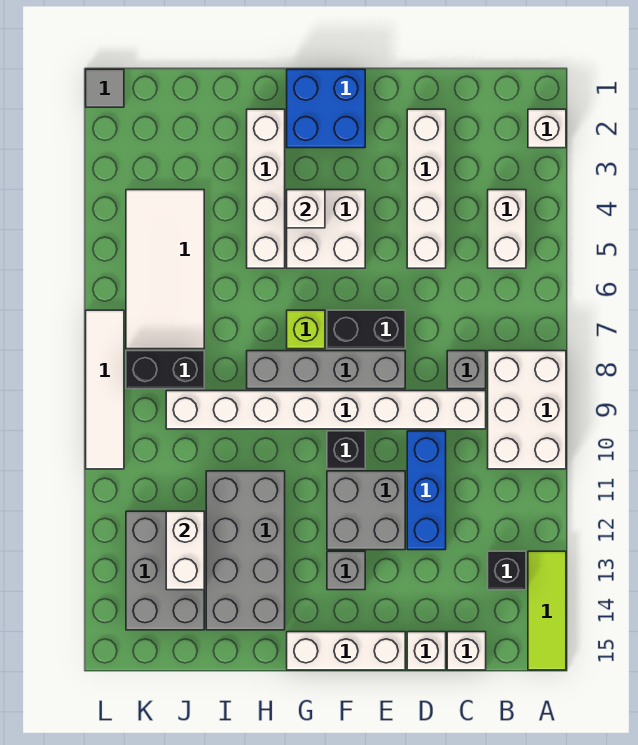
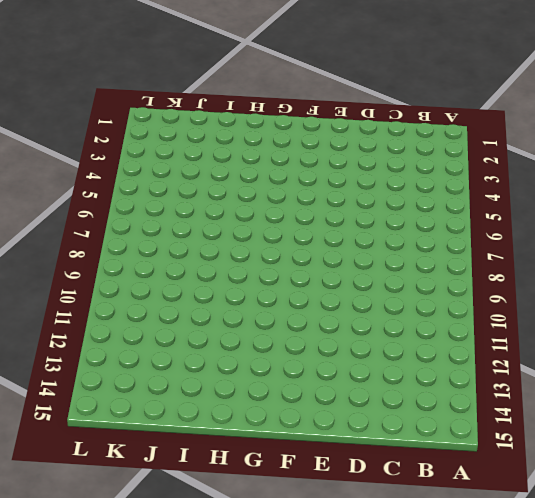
none -> white brick A2 level 1
none -> white brick A8:B10 level 1
none -> lime tile A13:A15 level 1

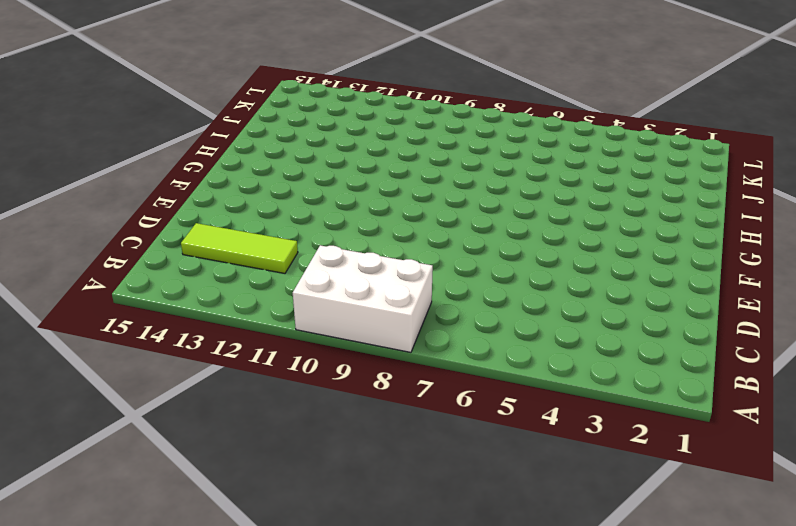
lime tile C12:C14 level 1 -> lime tile A13:A15 level 1
none -> white brick A2 level 1
none -> white brick B4:B5 level 1
none -> black brick B13 level 1

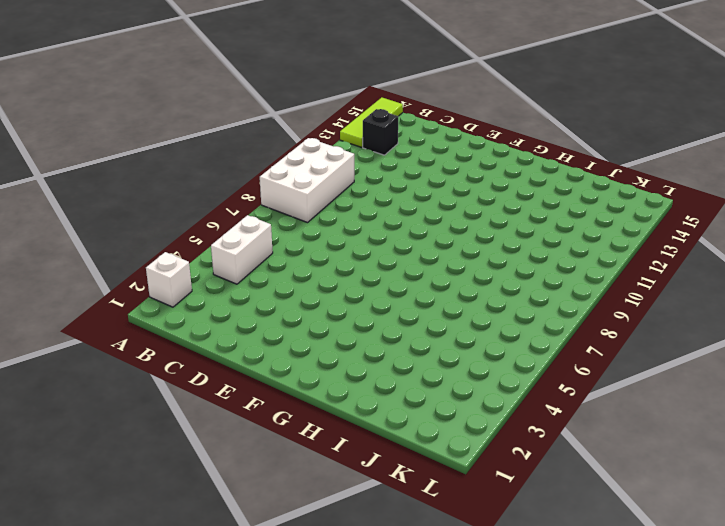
none -> grey brick C8 level 1
none -> white brick C9:J9 level 1
none -> white brick C15 level 1

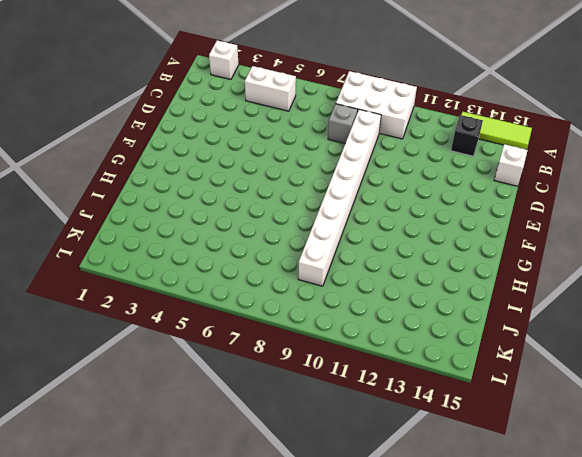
none -> white brick D2:D5 level 1
none -> blue brick D10:D12 level 1
none -> white brick D15 level 1

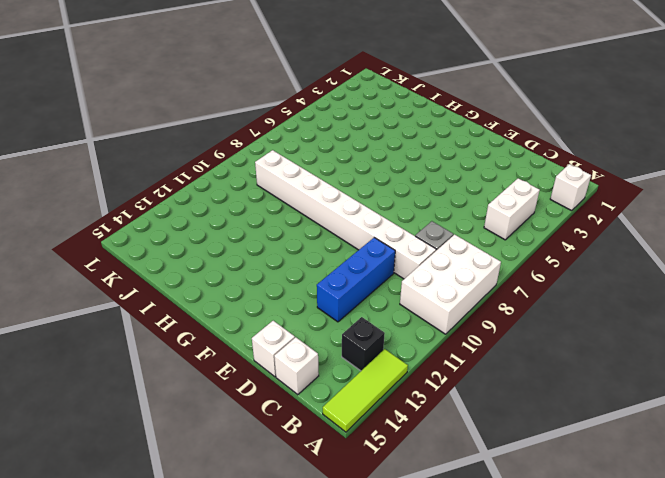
none -> white brick D2:D5 level 1
none -> black brick E7:F7 level 1
none -> grey brick E8:H8 level 1

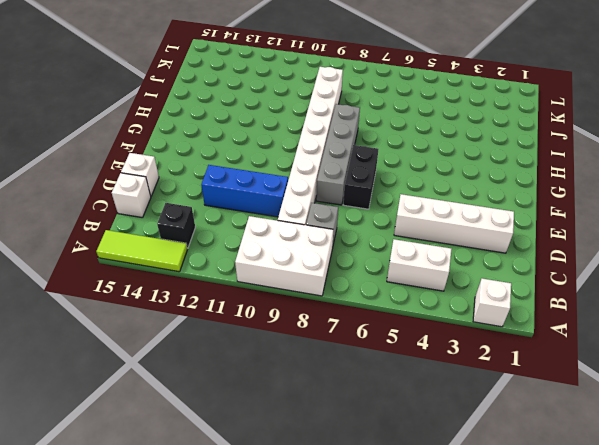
none -> grey brick E11:F12 level 1
none -> white brick E15:G15 level 1
none -> blue brick F1:G2 level 1

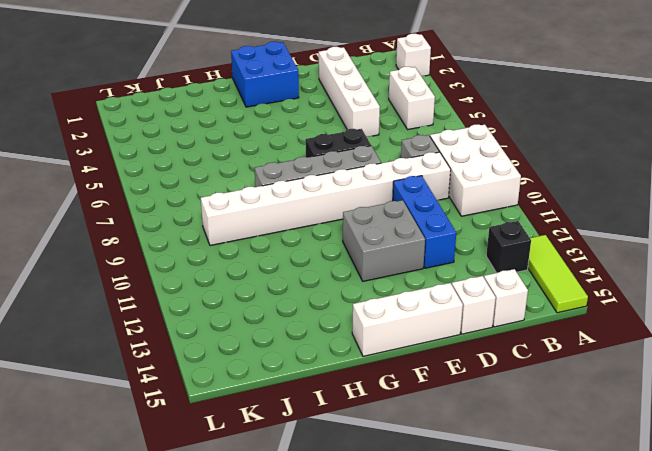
none -> white brick F4:G5 level 1
none -> black brick F10 level 1
none -> grey brick F13 level 1

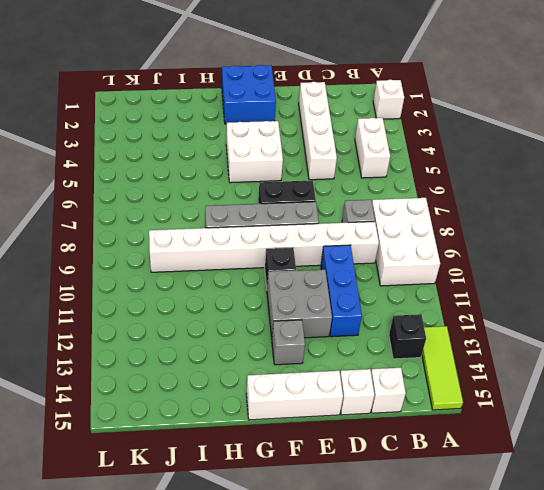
none -> lime brick G7 level 1
none -> white brick H2:H5 level 1
none -> grey brick H11:I14 level 1

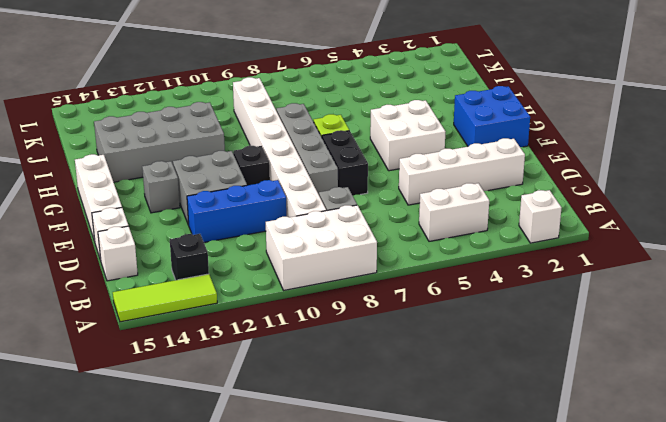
none -> white brick H2:H5 level 1
none -> white tile J4:K7 level 1
none -> black brick J8:K8 level 1

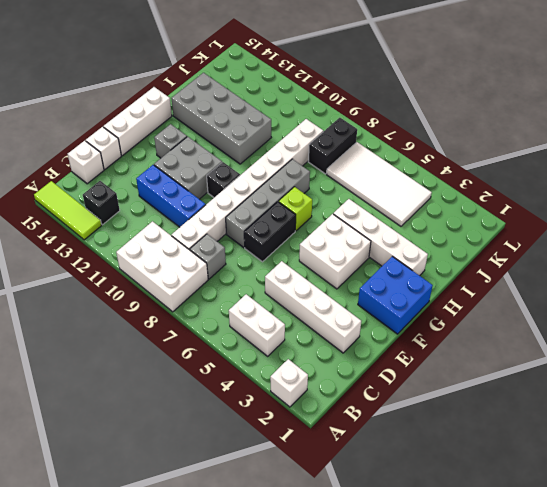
none -> grey brick J12:K14 level 1
none -> grey tile L1 level 1
none -> white tile L7:L10 level 1

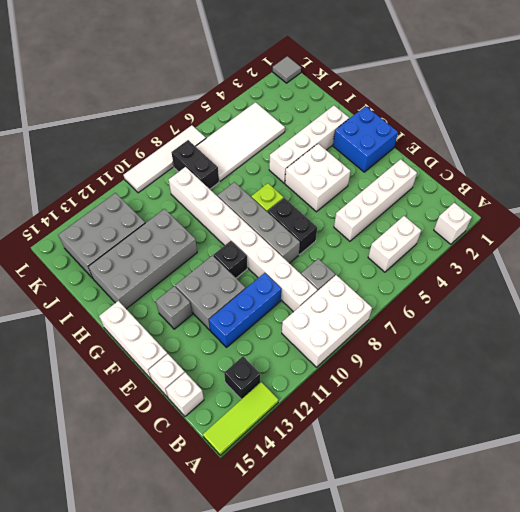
none -> white brick G4 level 2
none -> white brick J12:J13 level 2

